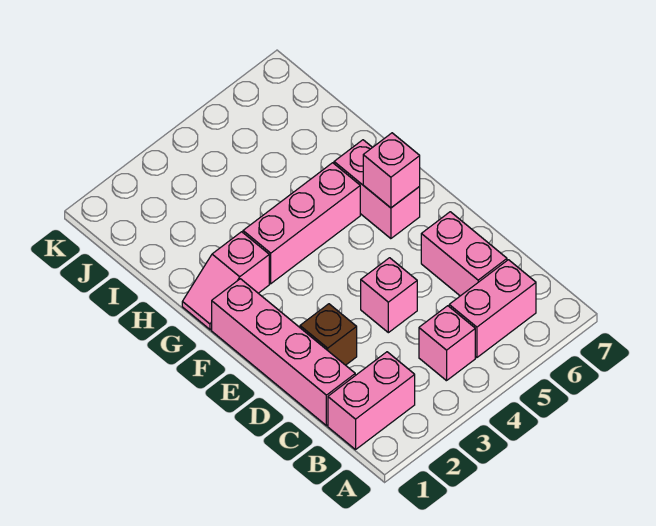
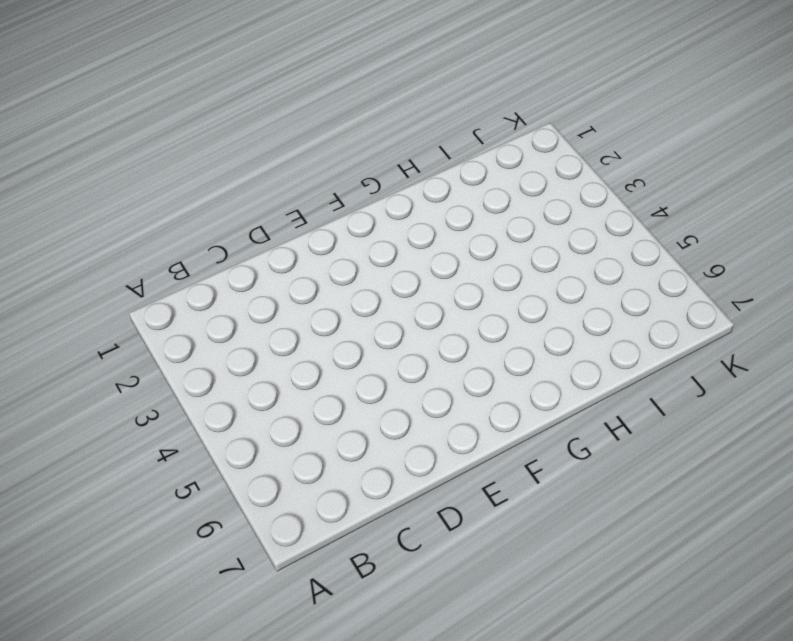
none -> pink brick B1:B2 level 1
none -> pink brick B4 level 1

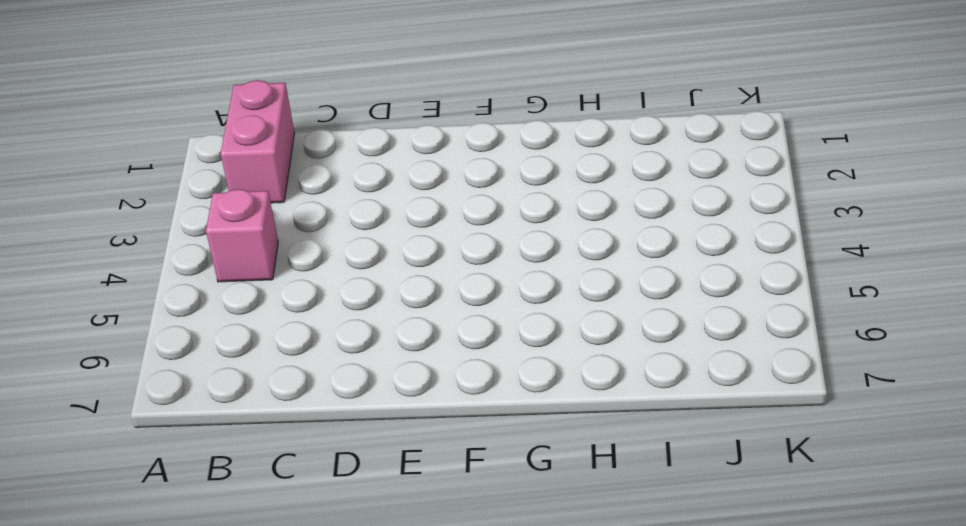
none -> pink brick B5:B6 level 1
none -> pink brick C1:F1 level 1

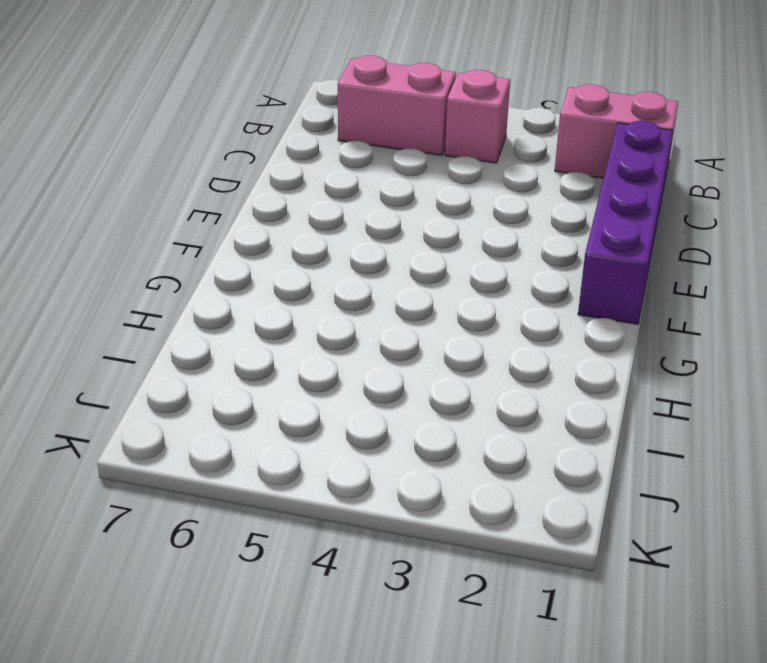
purple brick C1:F1 level 1 -> pink brick C1:F1 level 1
none -> pink brick C6:D6 level 1
none -> brown brick D2 level 1

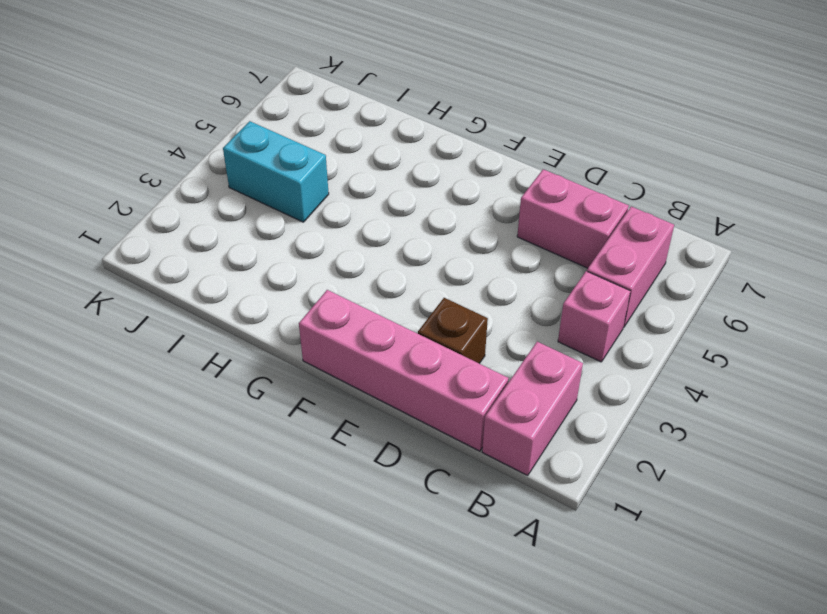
cyan brick I4:J4 level 1 -> none
none -> pink brick D4 level 1
none -> pink brick F6:G6 level 1

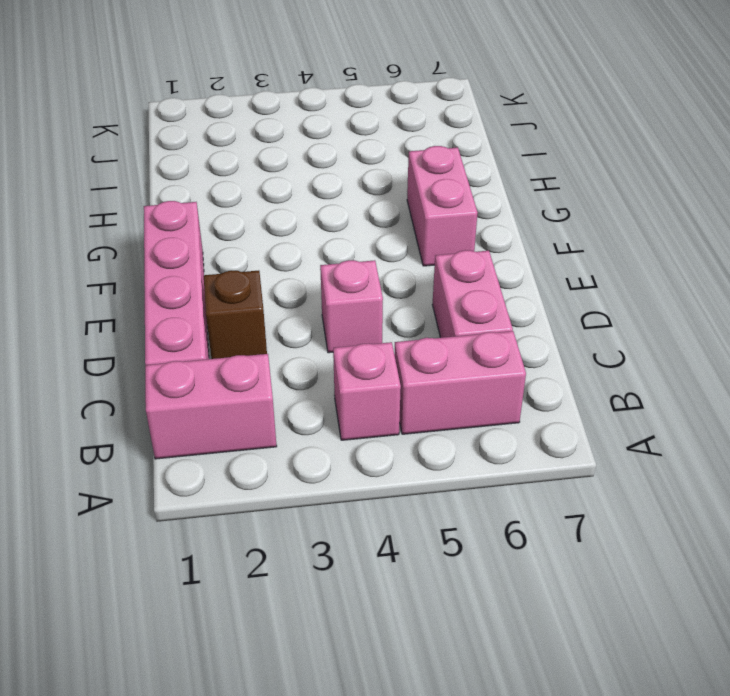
none -> pink slope G1:G2 level 1 top 2
none -> pink brick G3:G5 level 1

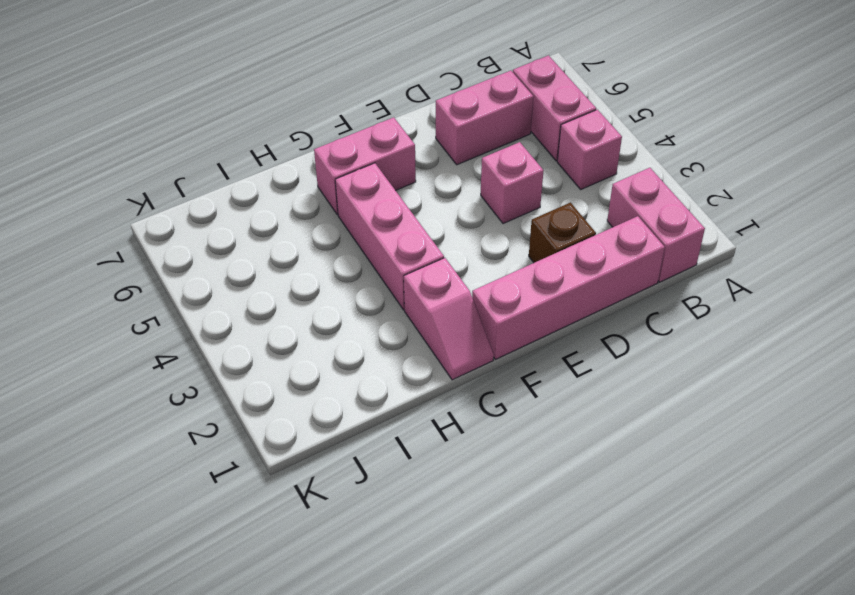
none -> pink brick F6 level 2

